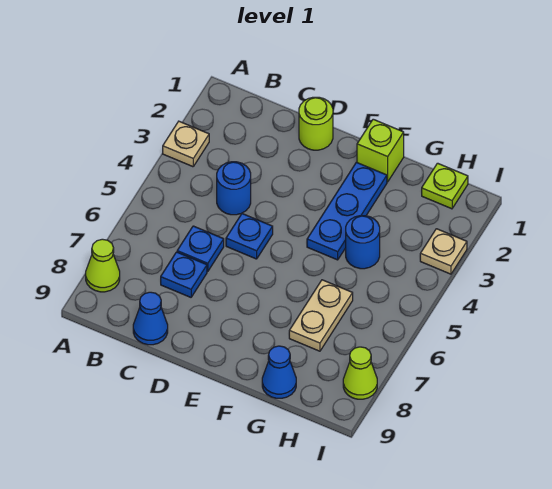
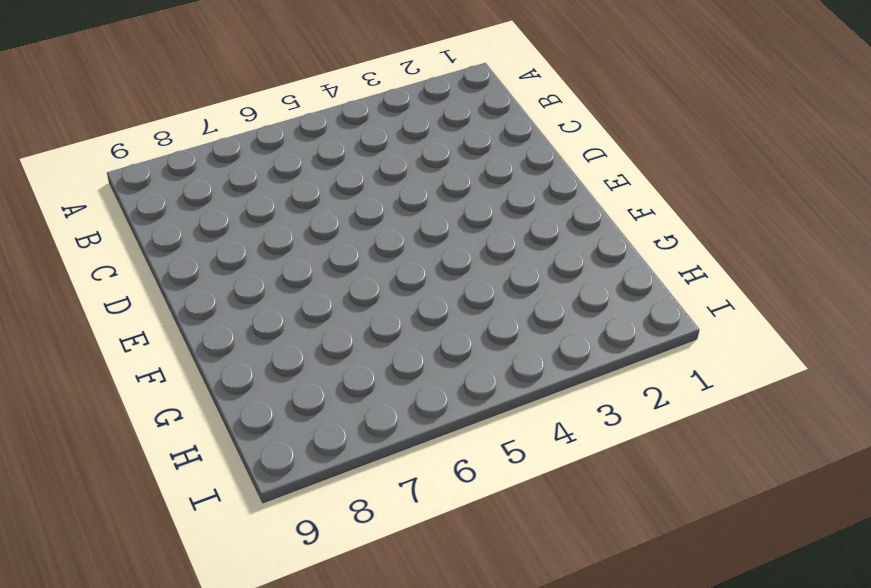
none -> tan plate A3 level 1
none -> lime cone A8 level 1
none -> blue round brick C4 level 1

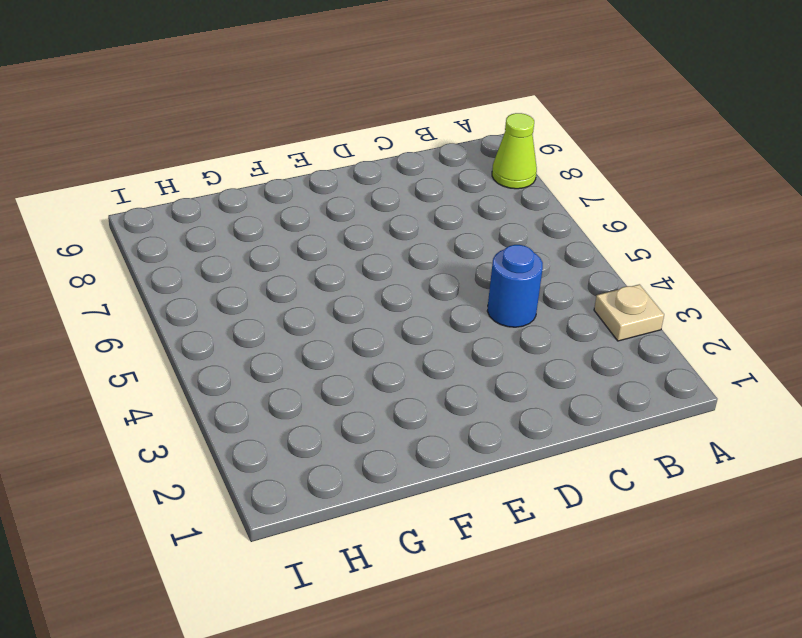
none -> blue plate C6 level 1
none -> blue plate C7 level 1
none -> blue cone C9 level 1

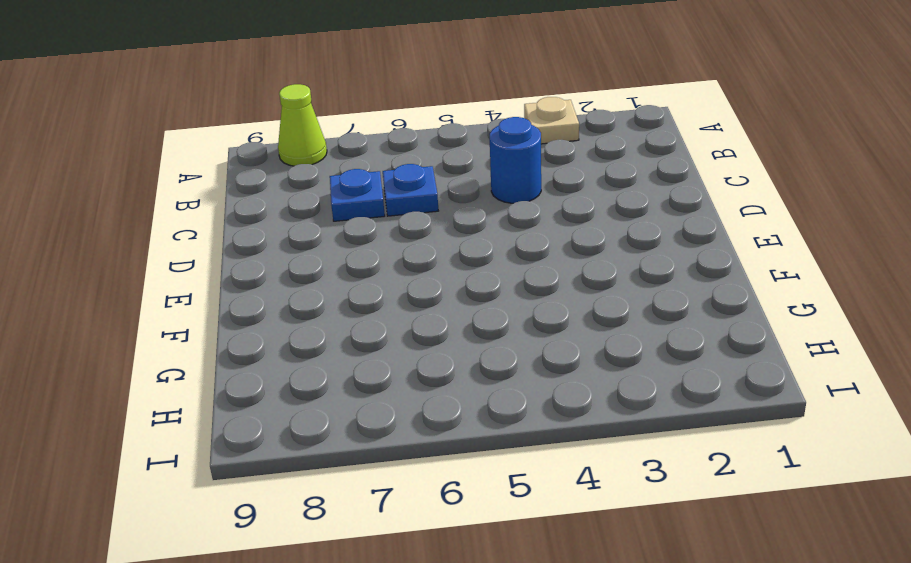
none -> blue cone C9 level 1
none -> lime round brick D1 level 1
none -> blue plate D5 level 1

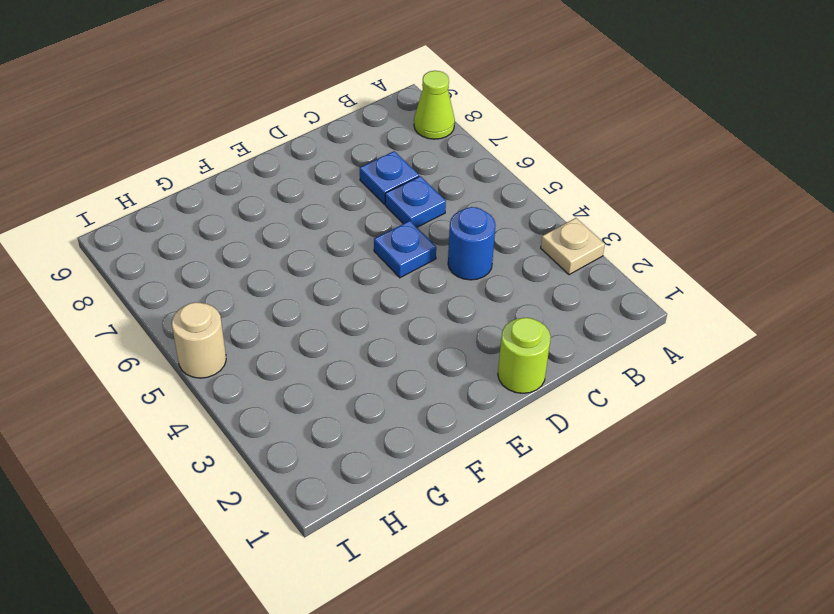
tan round brick I5 level 1 -> none
none -> blue cone C9 level 1
none -> lime brick F1 level 1
none -> blue plate F2:F4 level 1

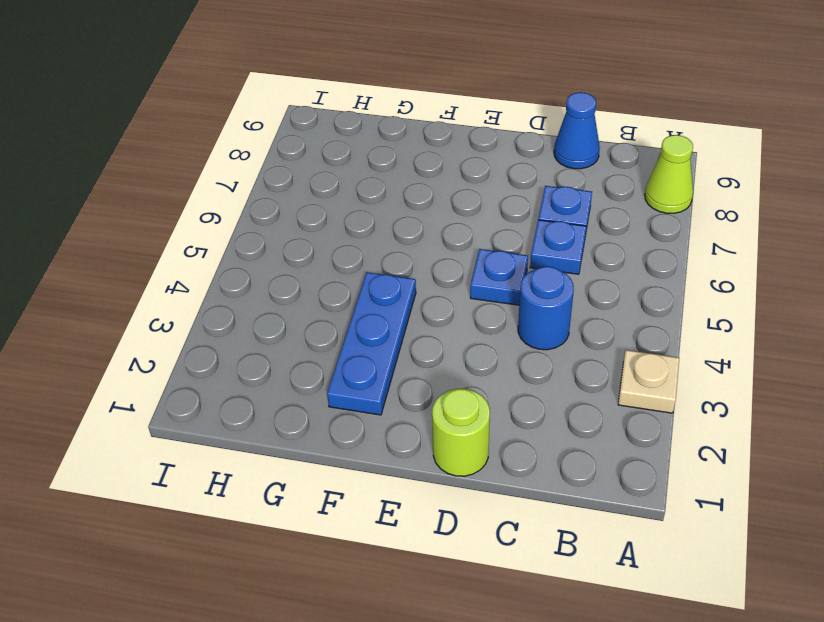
none -> lime brick F1 level 1
none -> blue round brick G4 level 1
none -> tan plate G6:G7 level 1

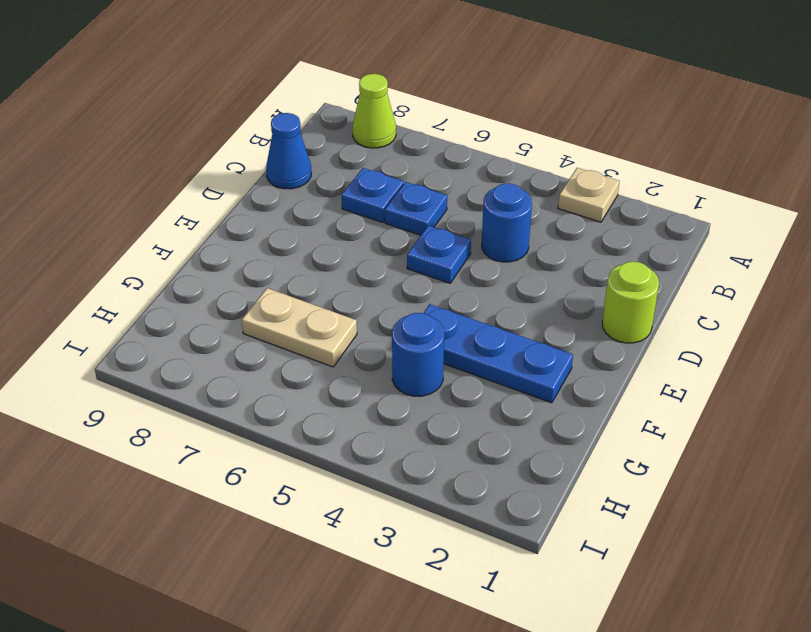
none -> lime brick F1 level 1
none -> blue cone G9 level 1
none -> lime plate H1 level 1

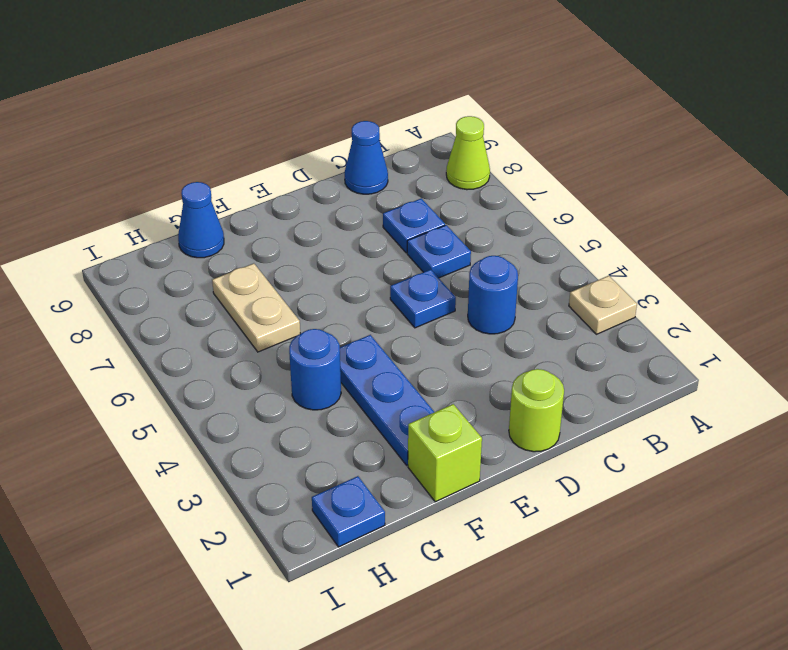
blue plate H1 level 1 -> lime plate H1 level 1
none -> tan plate I3 level 1
none -> lime cone I8 level 1

